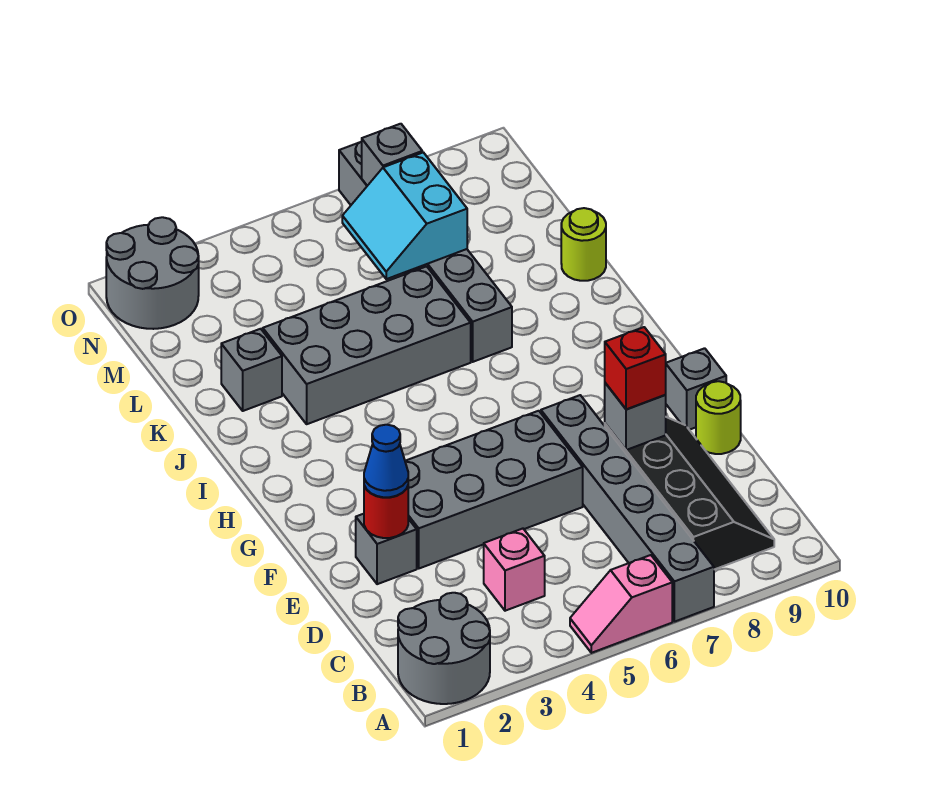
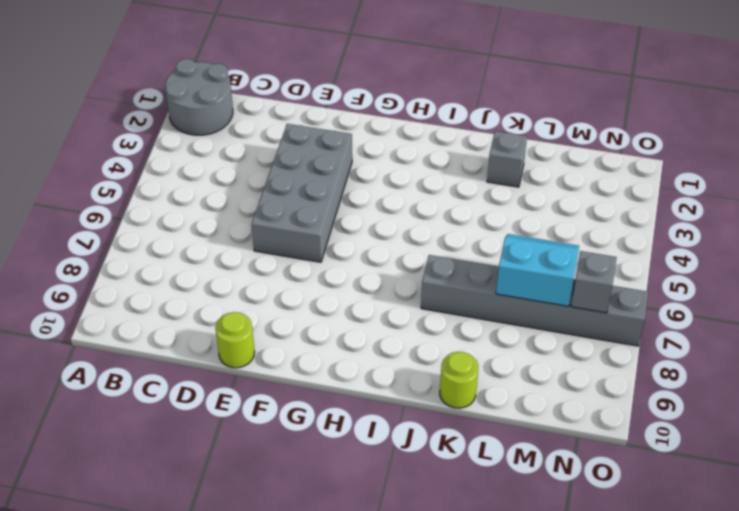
none -> pink slope A5:A6 level 1 top 6
none -> grey brick A7:F7 level 1
none -> black slope B8:E9 level 1 top 8

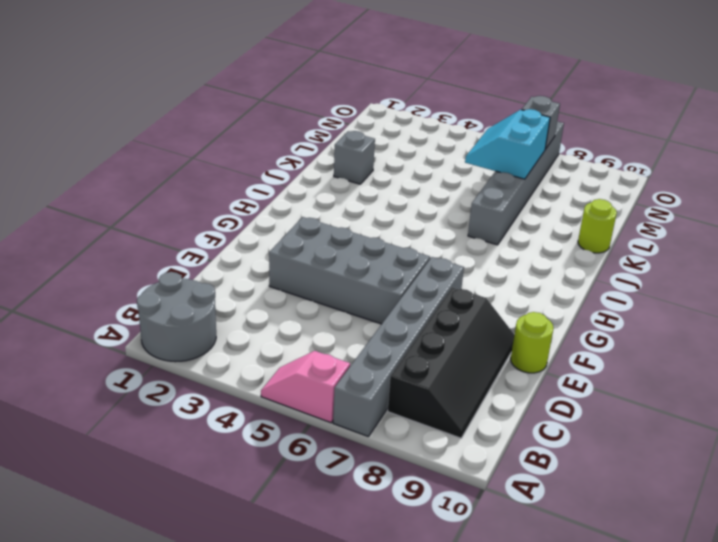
none -> pink brick C4 level 1
none -> grey brick E2 level 1
none -> grey brick F10 level 1

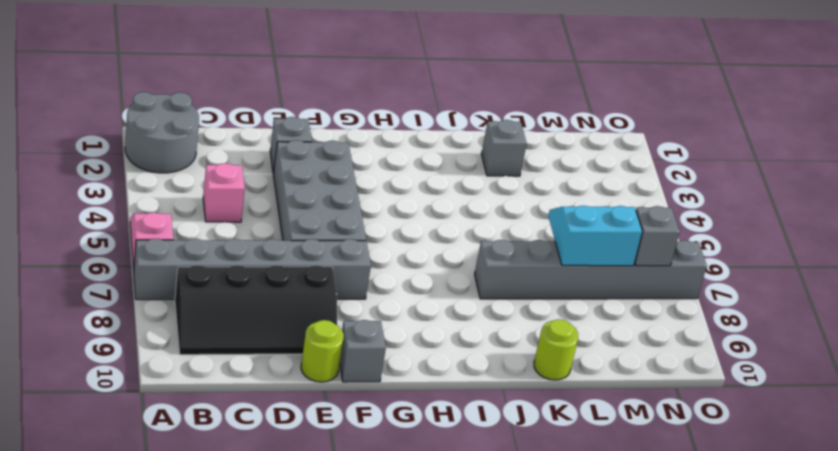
none -> grey brick J3:K6 level 1
none -> grey round brick N1:O2 level 1
none -> red round brick E2 level 2

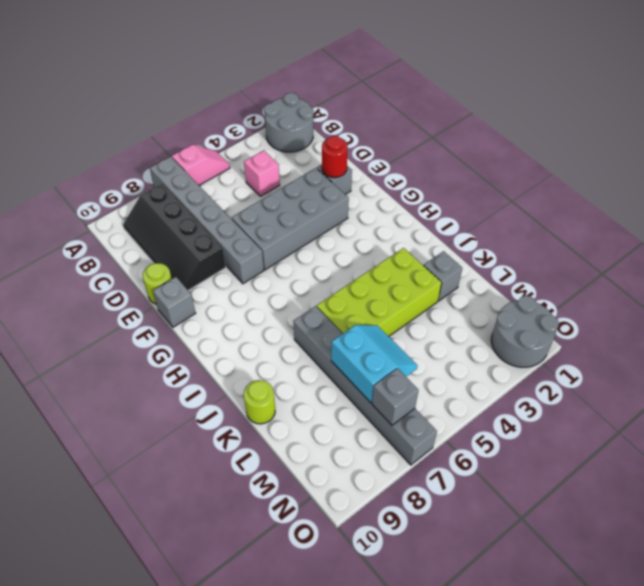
lime brick J3:K6 level 1 -> grey brick J3:K6 level 1
none -> grey brick E8 level 2
none -> blue cone E2 level 3
none -> red brick E8 level 3

